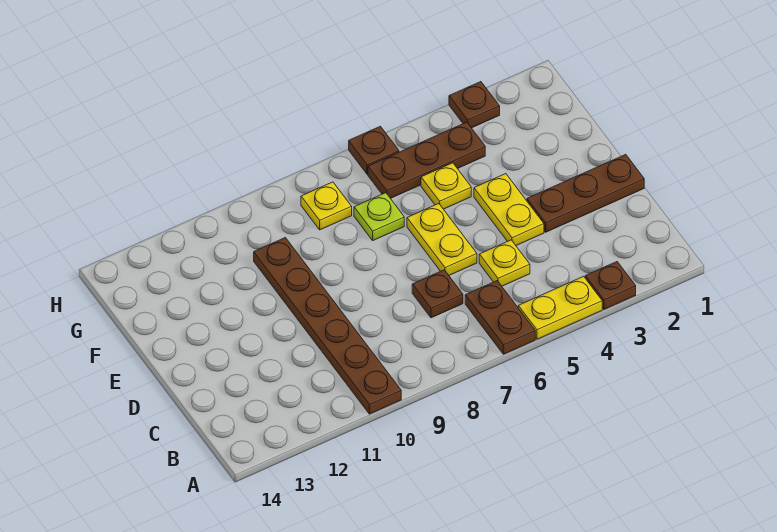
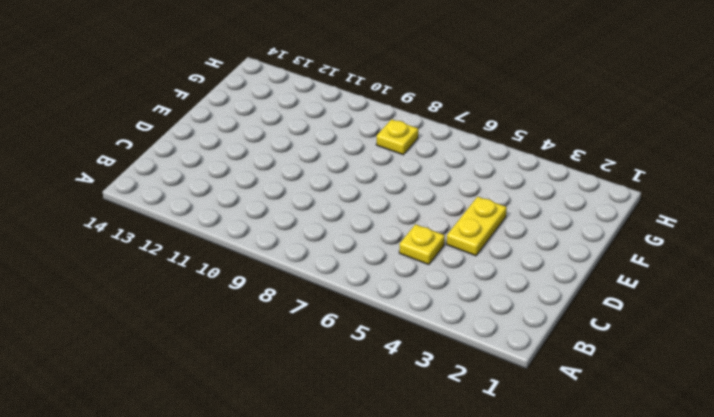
none -> brown plate A3 level 1
none -> yellow plate A4:A5 level 1
none -> brown plate A6:B6 level 1

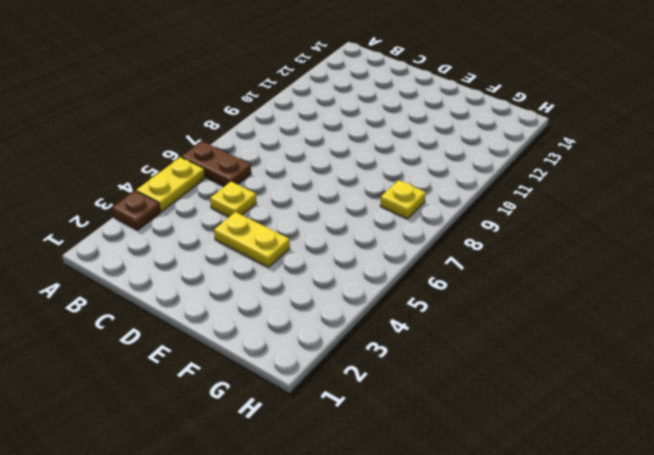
none -> brown plate A10:F10 level 1
none -> brown plate C7 level 1
none -> brown plate D1:D3 level 1

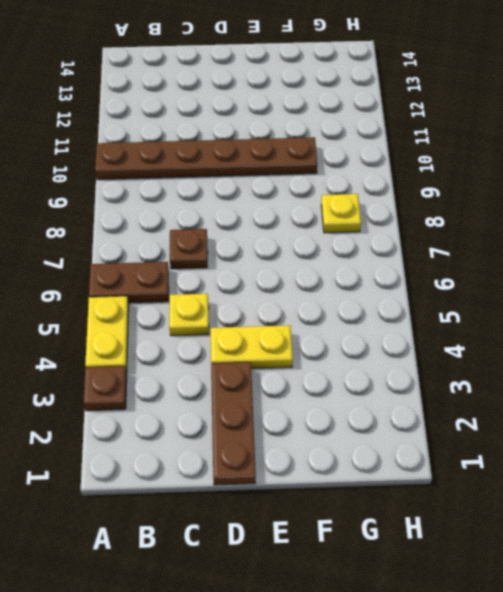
none -> yellow plate D6:E6 level 1
none -> yellow plate F5 level 1
none -> lime plate F7 level 1

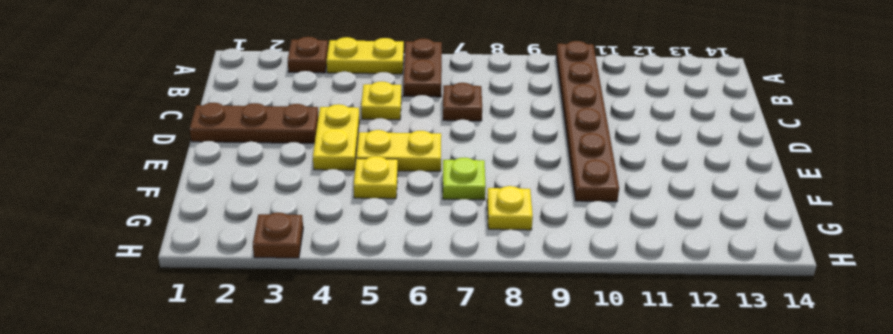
yellow plate E5:E6 level 1 -> yellow plate D6:E6 level 1
none -> brown plate G4:G6 level 1
none -> brown plate H6 level 1

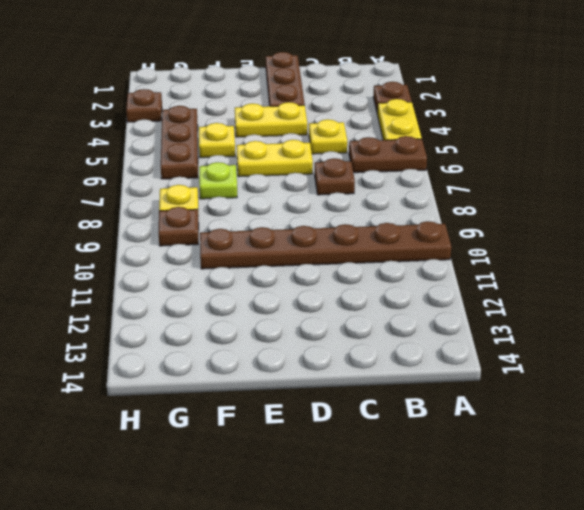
brown plate G9 level 1 -> brown plate H6 level 1

